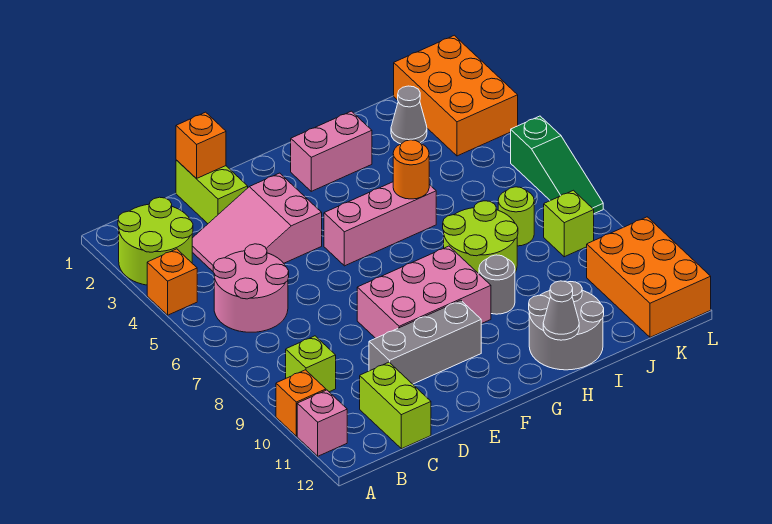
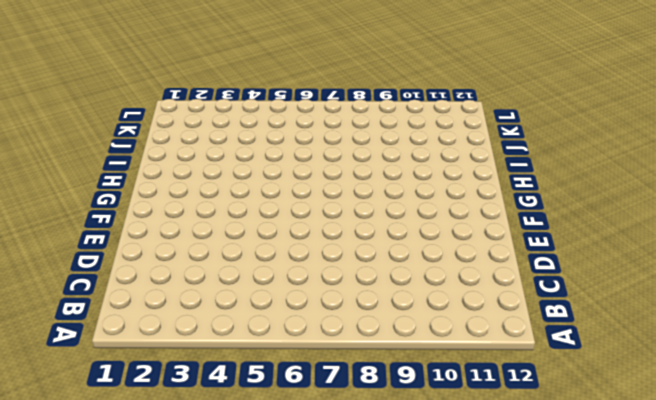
none -> lime round brick A2:B3 level 1
none -> orange brick A4 level 1
none -> orange brick A10 level 1

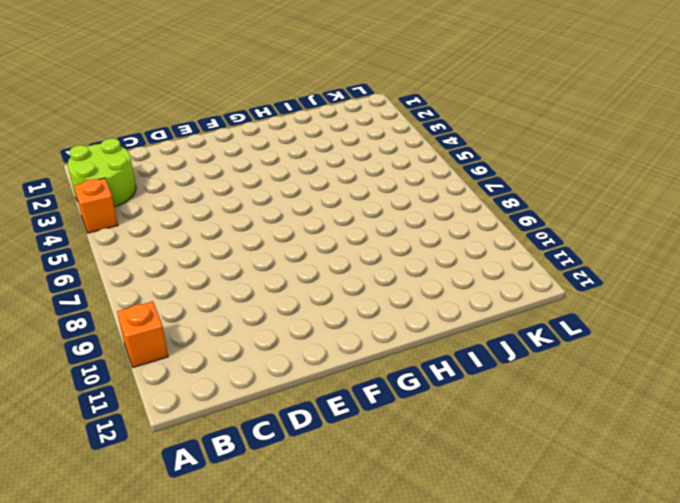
none -> pink brick A11 level 1
none -> pink round brick B5:C6 level 1
none -> lime brick B9 level 1

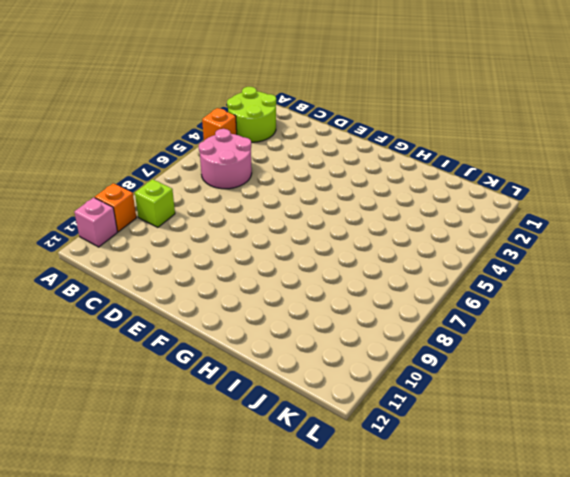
none -> pink slope C3:E4 level 1 top E
none -> lime brick C11:C12 level 1
none -> lime brick D1:D2 level 1

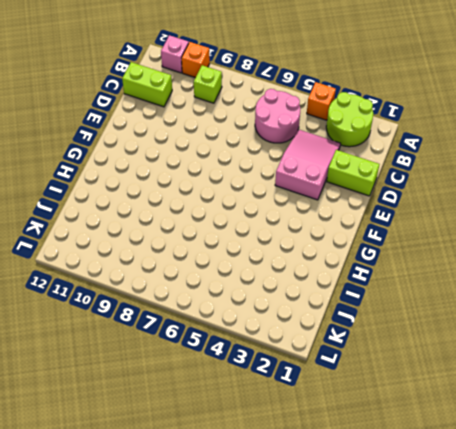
none -> grey brick D10:F10 level 1
none -> pink brick E8:G9 level 1
none -> pink brick F5:H5 level 1

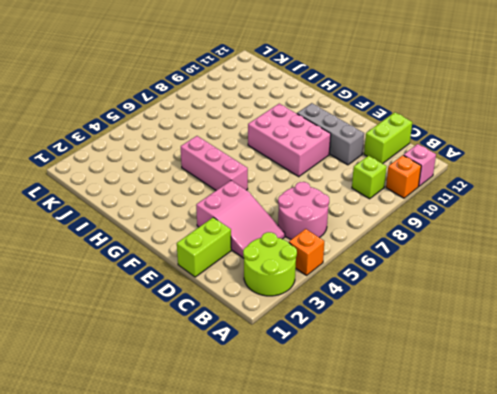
none -> pink brick G2:H2 level 1
none -> lime round brick H7:I8 level 1
none -> grey round brick H9 level 1

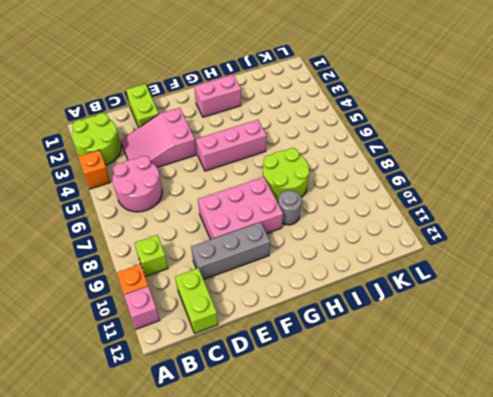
none -> grey round brick H11:I12 level 1
none -> grey cone J2 level 1
none -> lime round brick J7 level 1

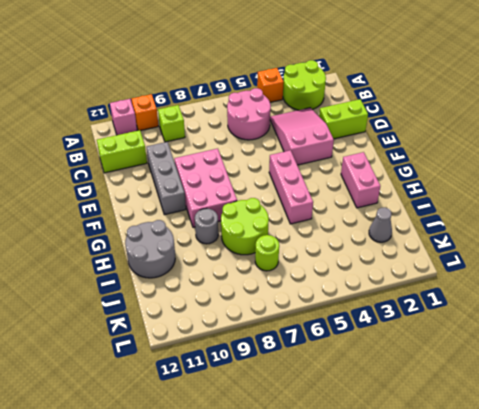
none -> orange brick K1:L3 level 1
none -> lime brick K8 level 1
none -> orange brick K10:L12 level 1

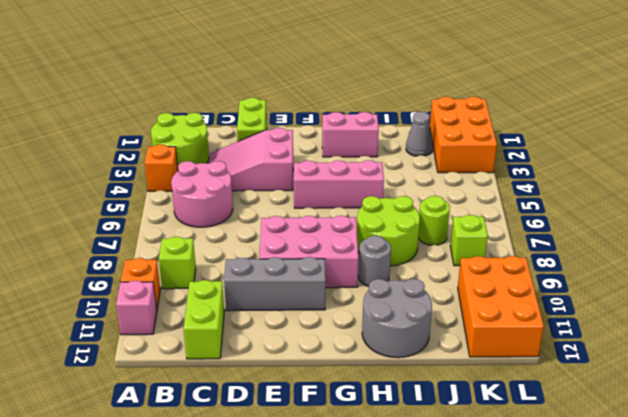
none -> green slope L5:L7 level 1 top 5
none -> orange brick D1 level 2
none -> orange round brick H5 level 2

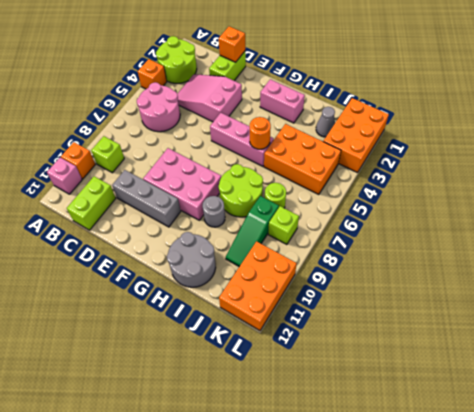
orange brick I4:K5 level 1 -> none
green slope J8:J10 level 1 top 8 -> green slope L5:L7 level 1 top 5
none -> grey cone H12 level 2

